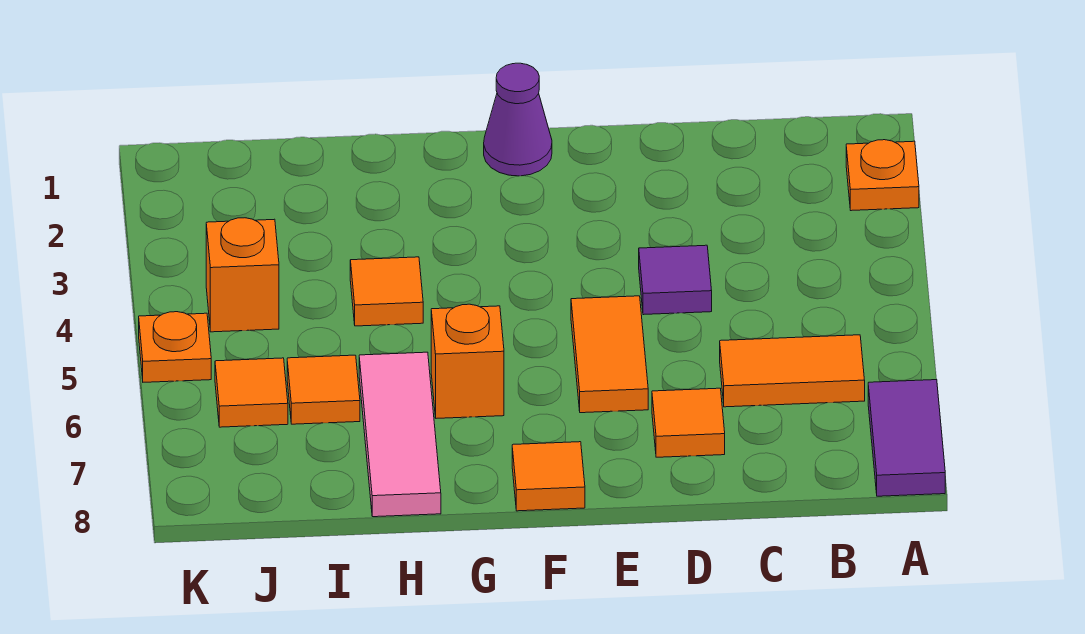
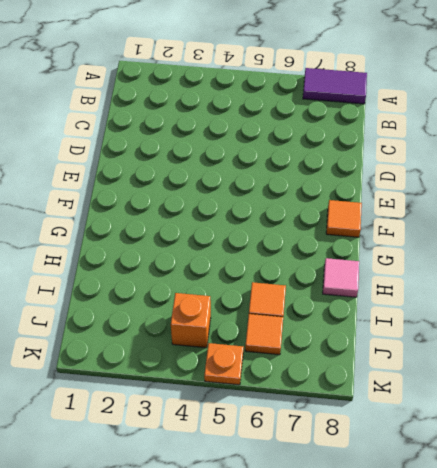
pink tile H8 level 1 -> pink tile H6:H8 level 1
none -> orange plate A2 level 1
none -> orange tile B6:C6 level 1
none -> purple tile D4 level 1

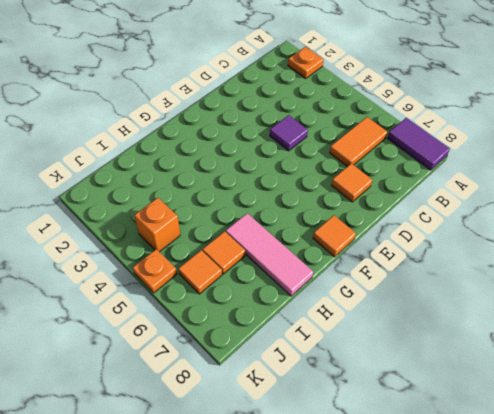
none -> orange tile E5:E6 level 1
none -> purple cone F1 level 1
none -> orange brick G6 level 1

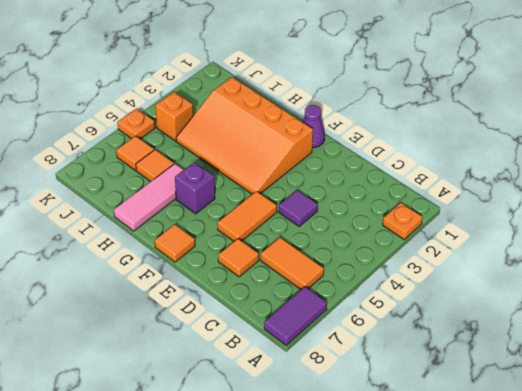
orange slope F2:I4 level 1 top 2 -> orange tile H4 level 1
purple brick G6 level 1 -> orange brick G6 level 1

